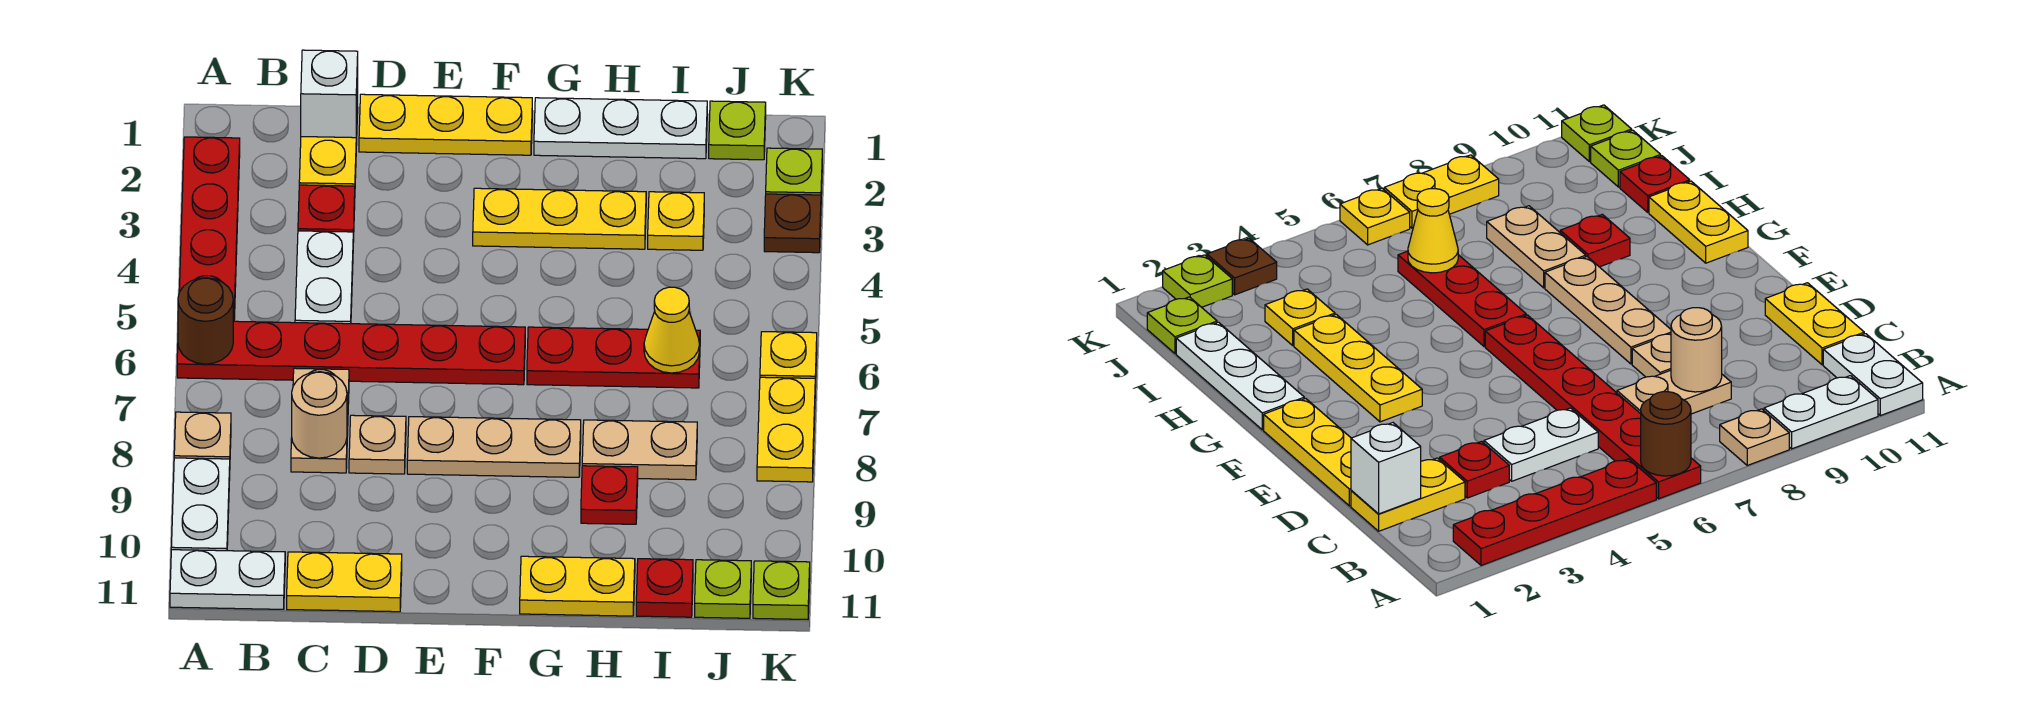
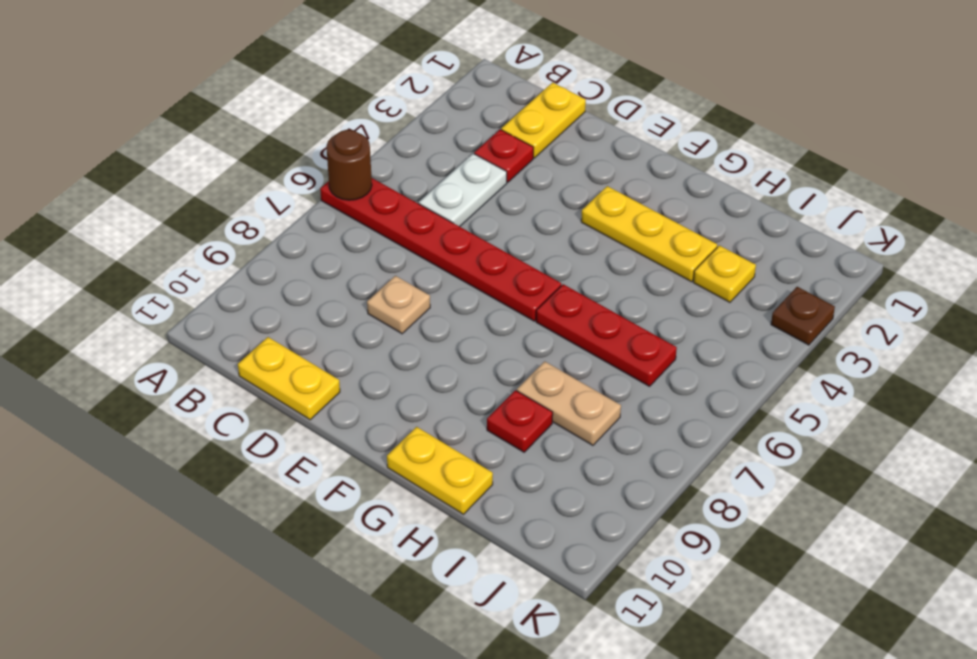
none -> red plate A2:A5 level 1
none -> tan plate A8 level 1
none -> white plate A9:A10 level 1
none -> white plate A11:B11 level 1

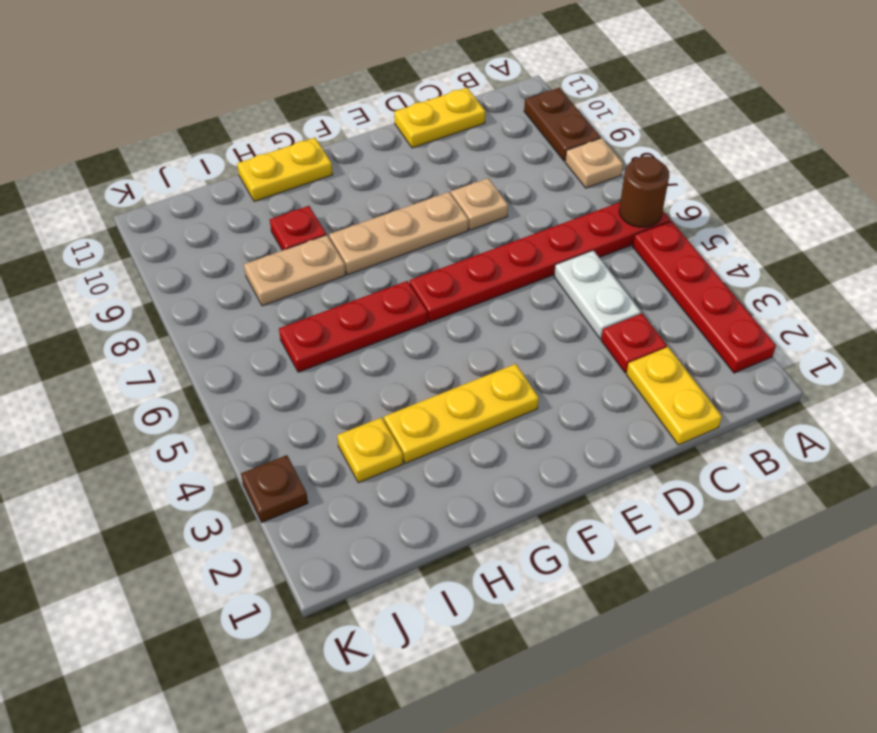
brown plate A9:A10 level 1 -> white plate A9:A10 level 1
none -> white plate A11:B11 level 1
none -> tan plate C7:C8 level 1
none -> yellow plate D1:F1 level 1
none -> white plate G1:I1 level 1

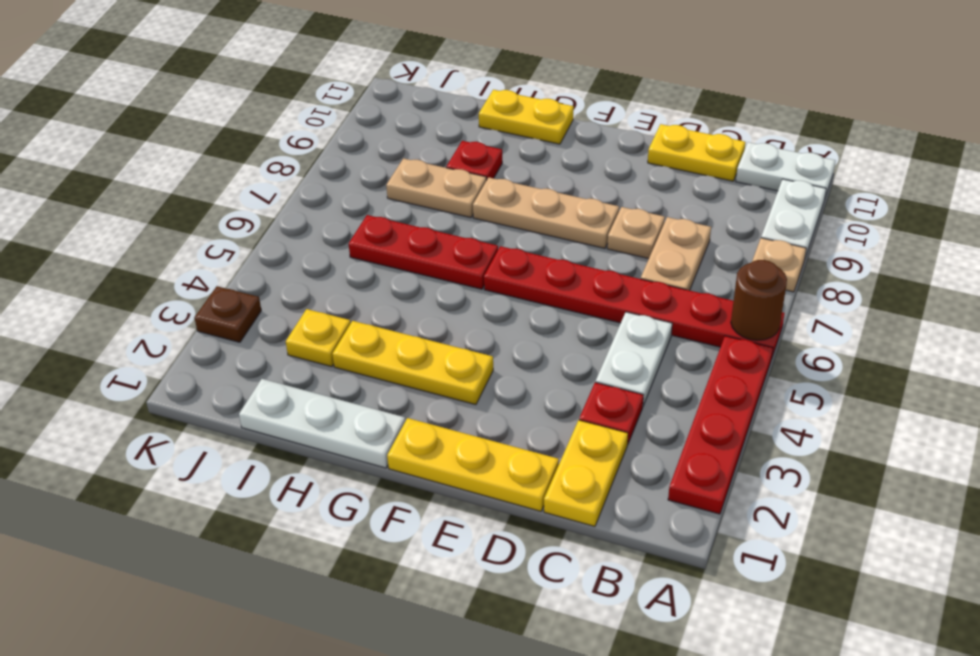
none -> red plate I11 level 1
none -> lime plate J1 level 1
none -> lime plate J11 level 1
none -> lime plate K2 level 1

